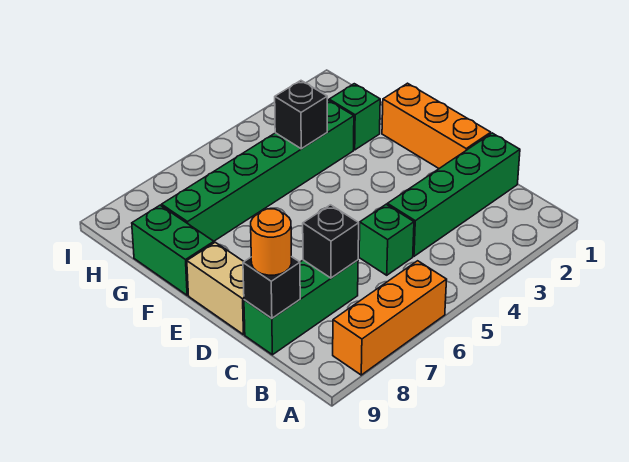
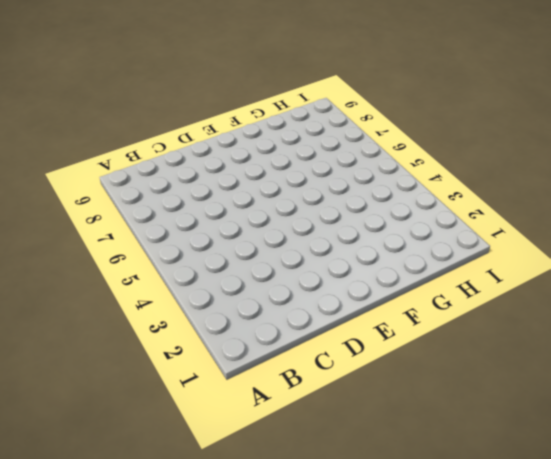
none -> orange brick A6:A8 level 1
none -> green brick C1:C4 level 1
none -> green brick C5 level 1

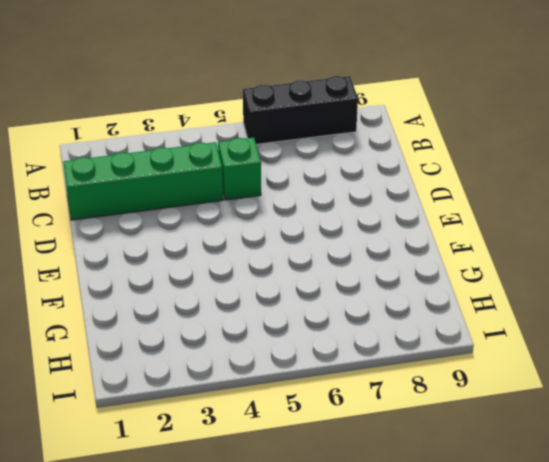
black brick A6:A8 level 1 -> orange brick A6:A8 level 1
none -> green brick C7:C9 level 1
none -> orange brick D1:F1 level 1
none -> tan brick D9:E9 level 1

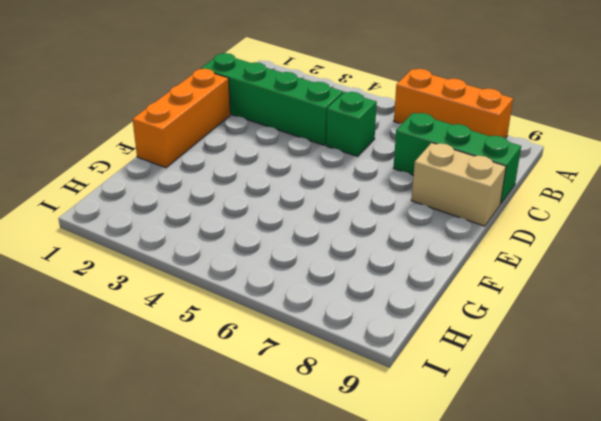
tan brick D8:D9 level 1 -> tan brick D9:E9 level 1
none -> green brick F9:G9 level 1
none -> green brick G2 level 1
none -> green brick G3:G8 level 1

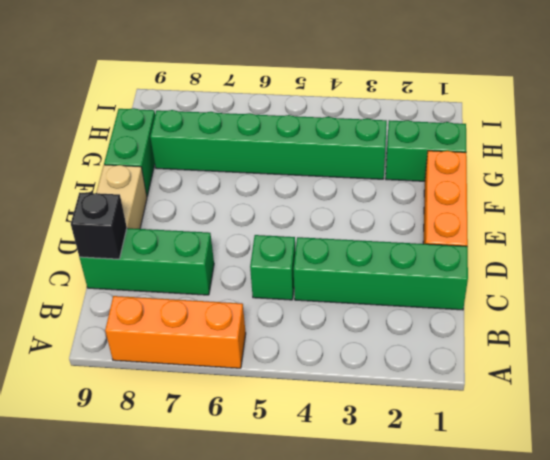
green brick G1:G2 level 1 -> green brick G2 level 1
none -> black brick C7 level 2
none -> black brick G4 level 2
none -> orange round brick C9 level 3

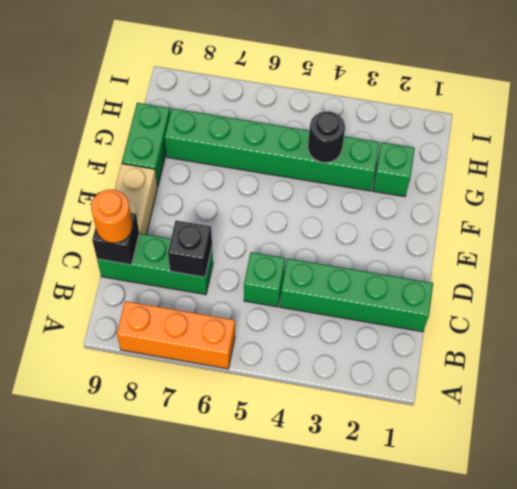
black round brick G4 level 2 -> black brick G4 level 2
none -> orange brick D1:F1 level 1

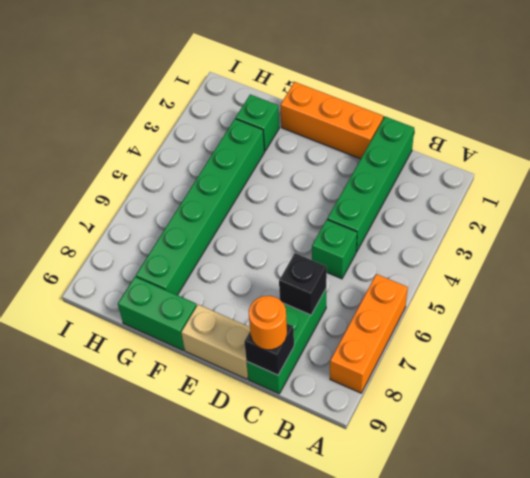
none -> black brick G4 level 2

